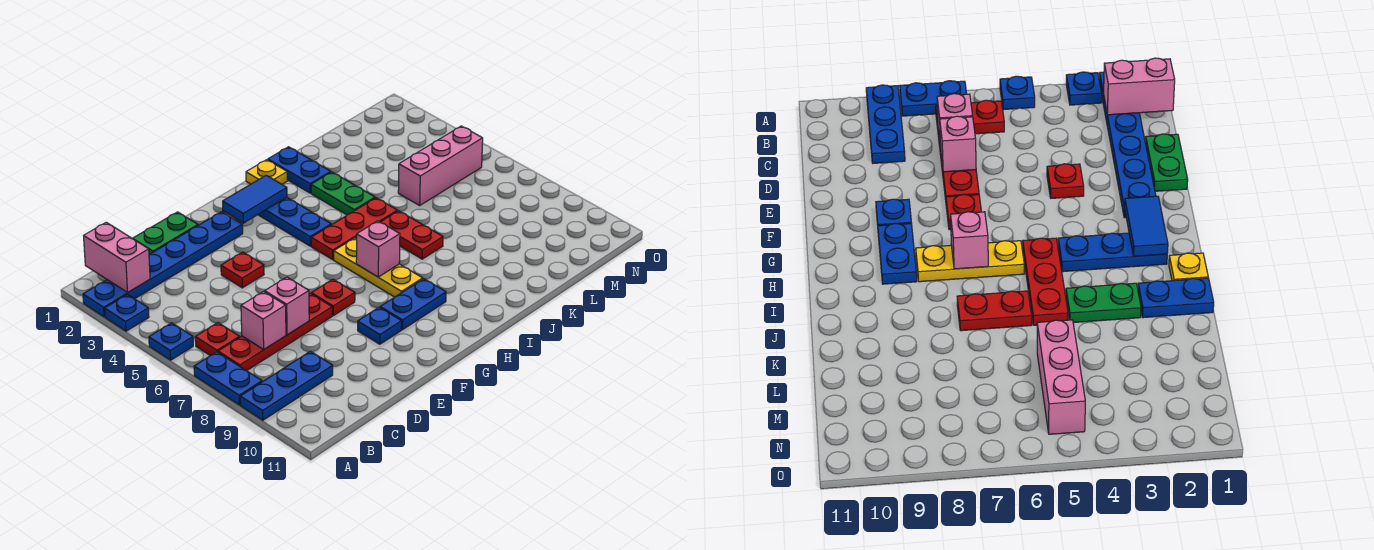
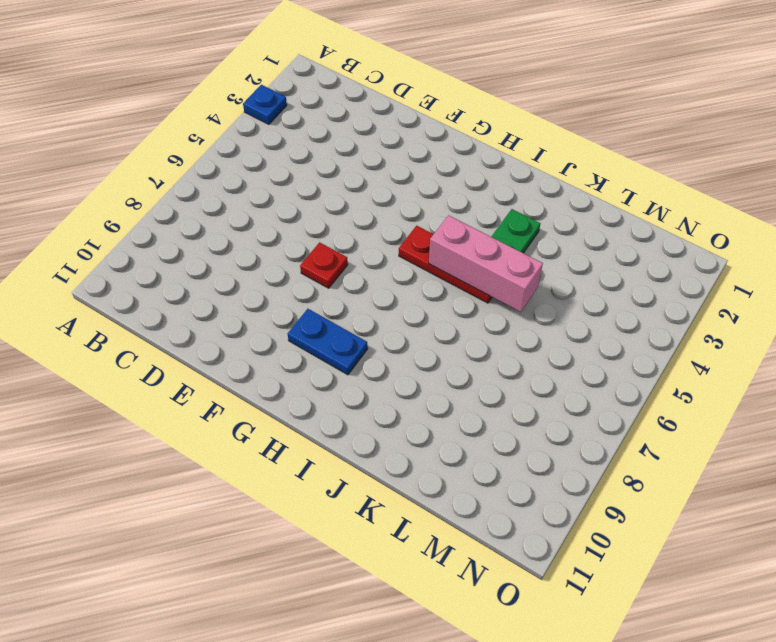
pink brick I5:K5 level 2 -> pink brick L5:N5 level 1
none -> blue plate A2:F2 level 1
none -> blue plate A5 level 1
none -> blue plate A7:A8 level 1

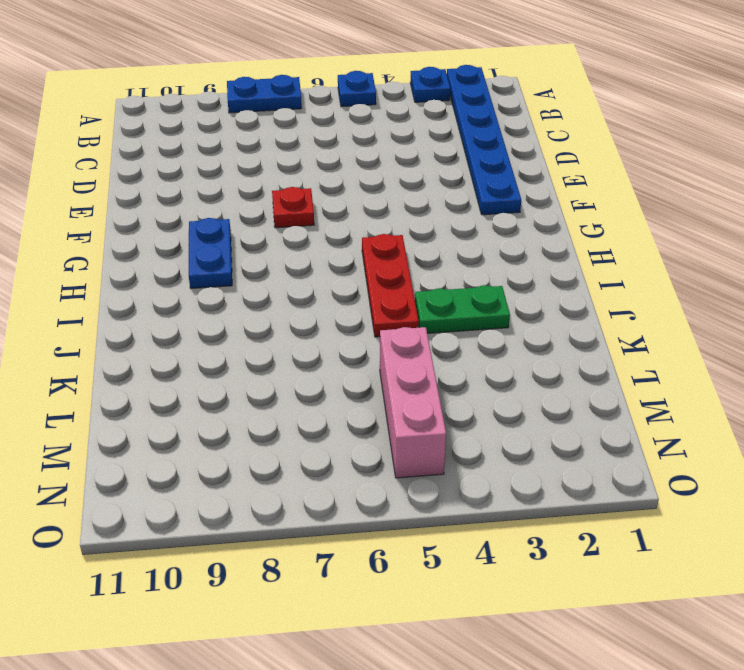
none -> blue plate A9:C9 level 1
none -> red plate B6 level 1
none -> red plate B7:E7 level 1

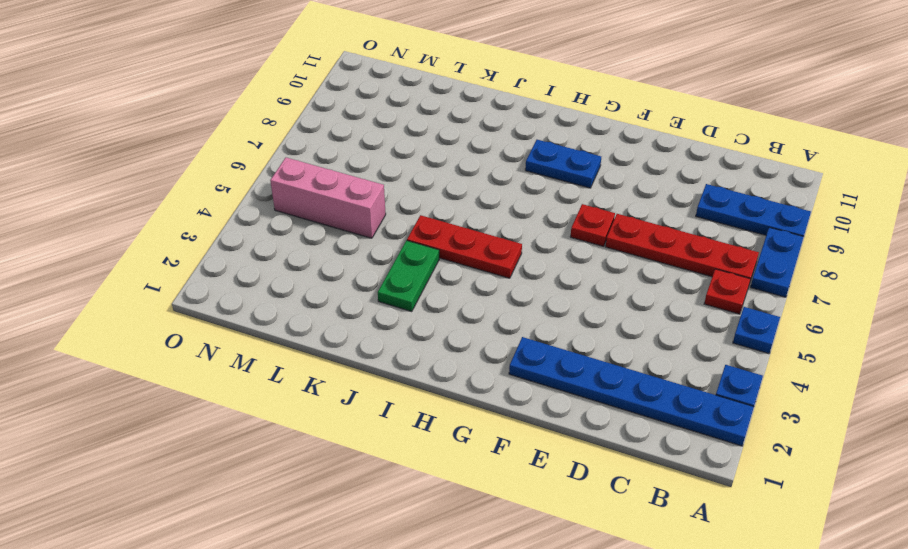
none -> green plate D1:E1 level 1
none -> red plate E4 level 1
none -> blue plate F9 level 1

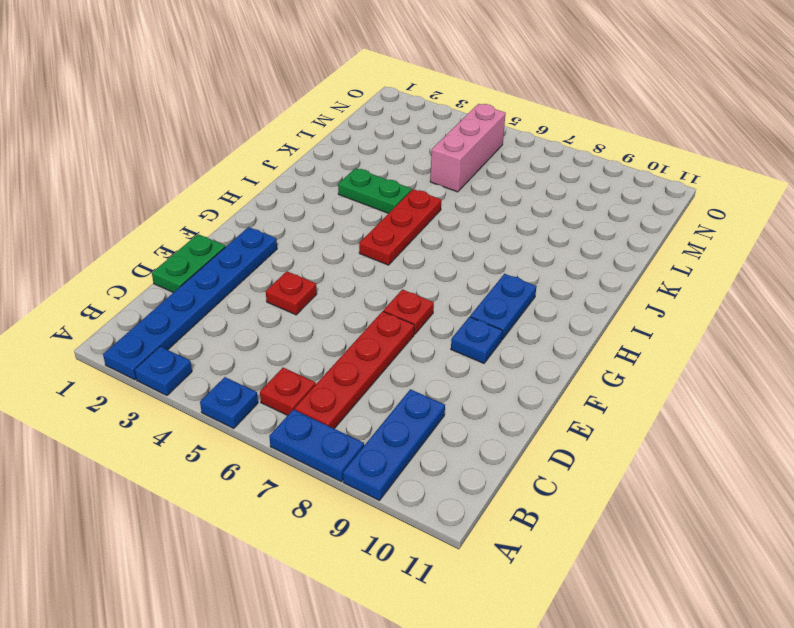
none -> blue plate H2:H4 level 1
none -> yellow plate H6:H8 level 1
none -> yellow plate I1 level 1

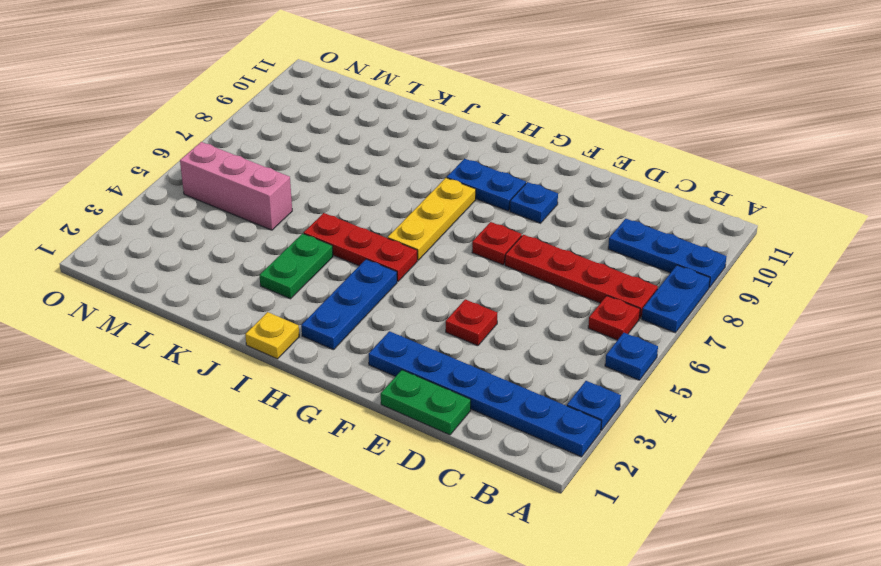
none -> blue plate J1:J2 level 1
none -> red plate J6:J7 level 1
none -> pink brick B1:B2 level 2

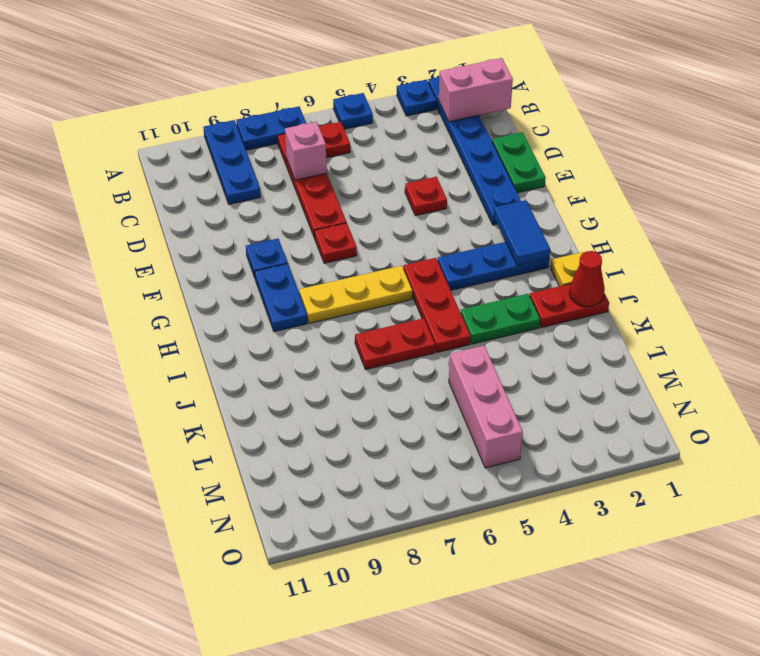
red plate J1:J2 level 1 -> blue plate J1:J2 level 1
red cone J1 level 2 -> none
none -> pink brick D7 level 2
none -> pink brick H7 level 2

